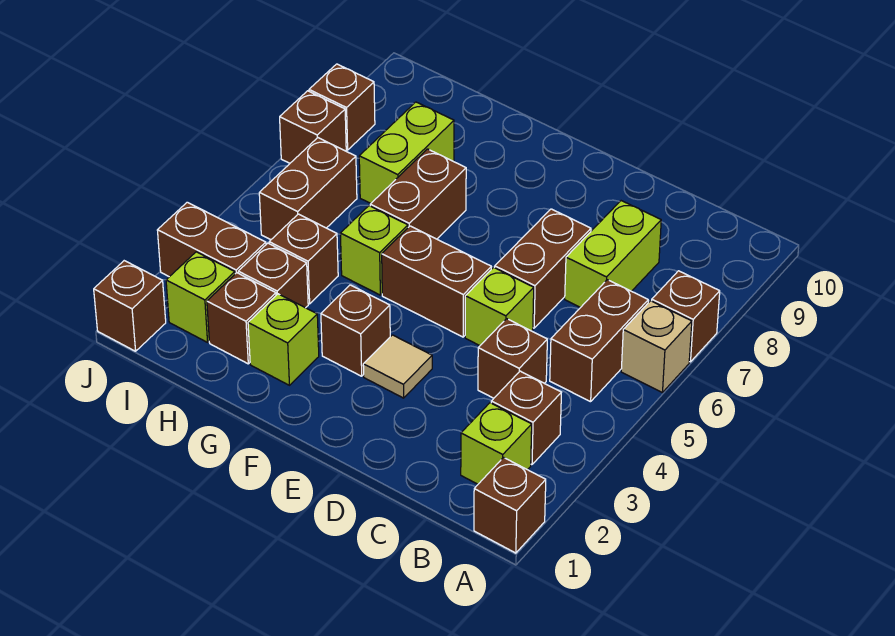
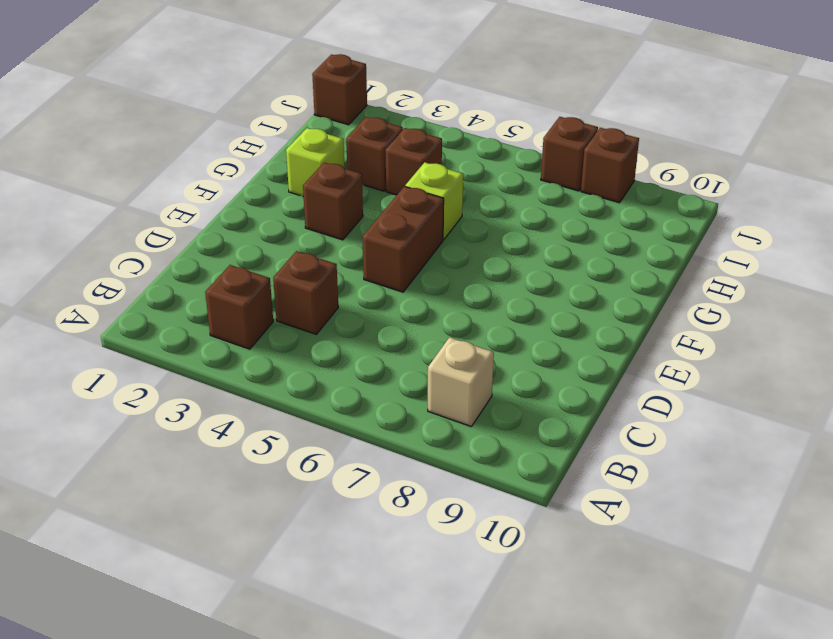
tan brick B8 level 1 -> tan brick A6 level 1
none -> brown brick A1 level 1
none -> brown brick A7 level 1
none -> lime brick B2 level 1

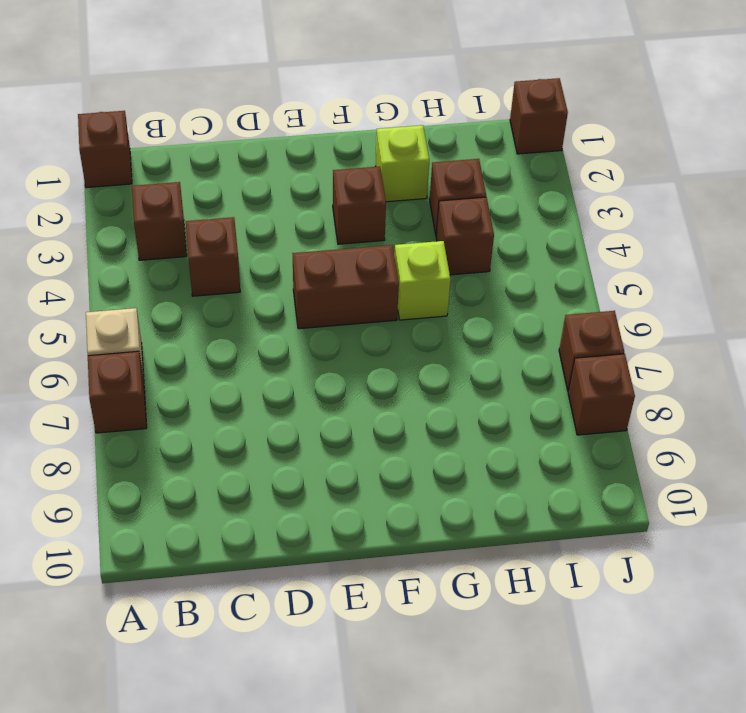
none -> lime brick B2 level 1
none -> brown brick B5:B6 level 1
none -> lime brick C7:C8 level 1

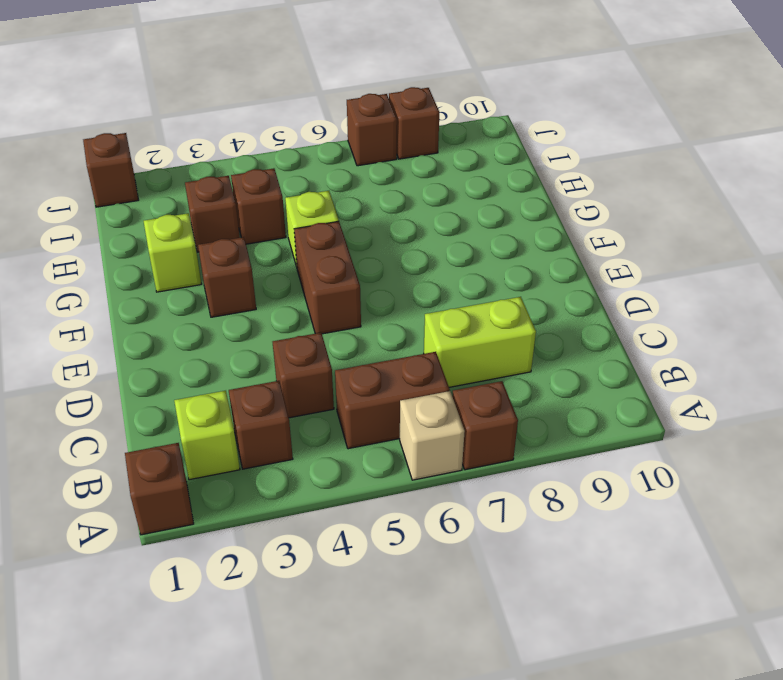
none -> lime brick D5 level 1
none -> brown brick D6:D7 level 1
none -> tan tile E3 level 1

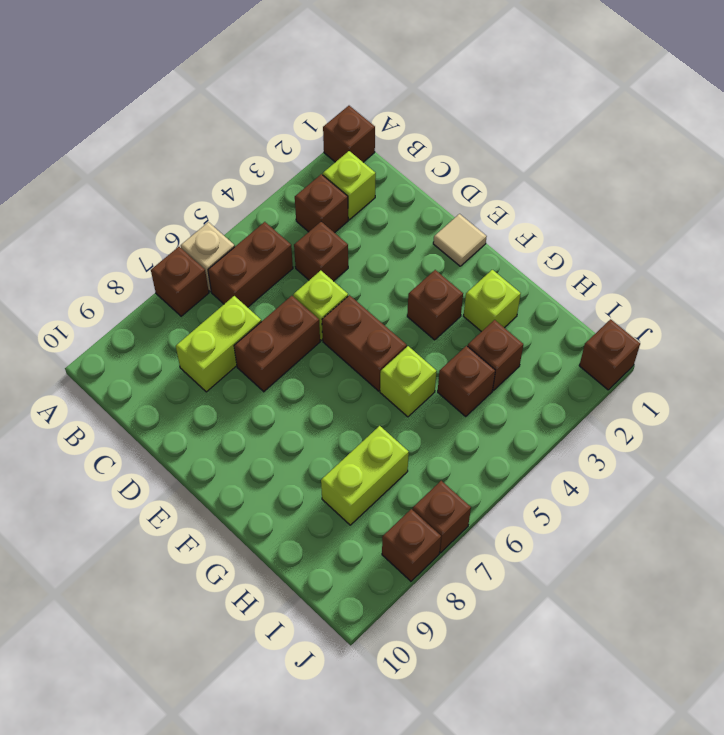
tan tile E1 level 1 -> tan tile E3 level 1
none -> brown brick G6:G7 level 1
none -> brown brick H2 level 1
none -> lime brick I2 level 1

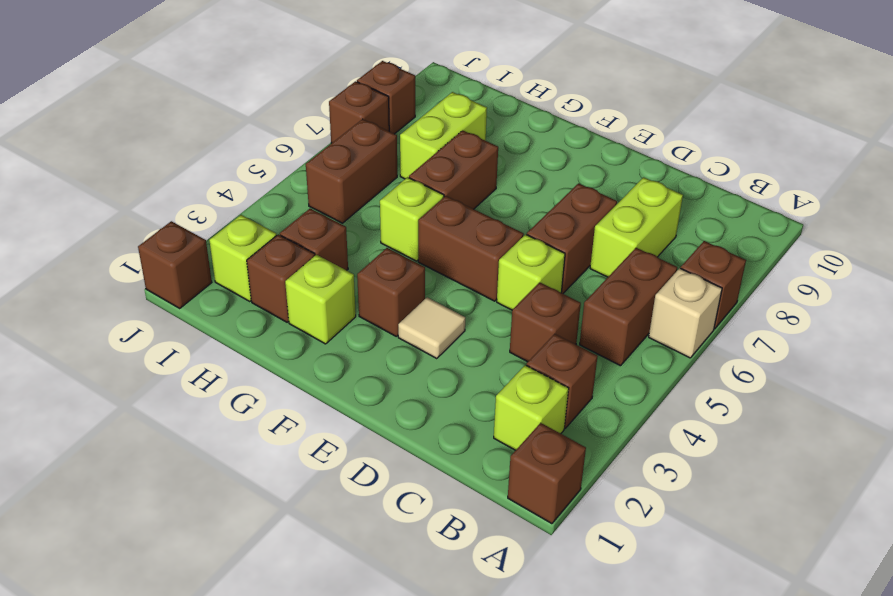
none -> brown brick H4 level 1
none -> brown brick I3:J3 level 1

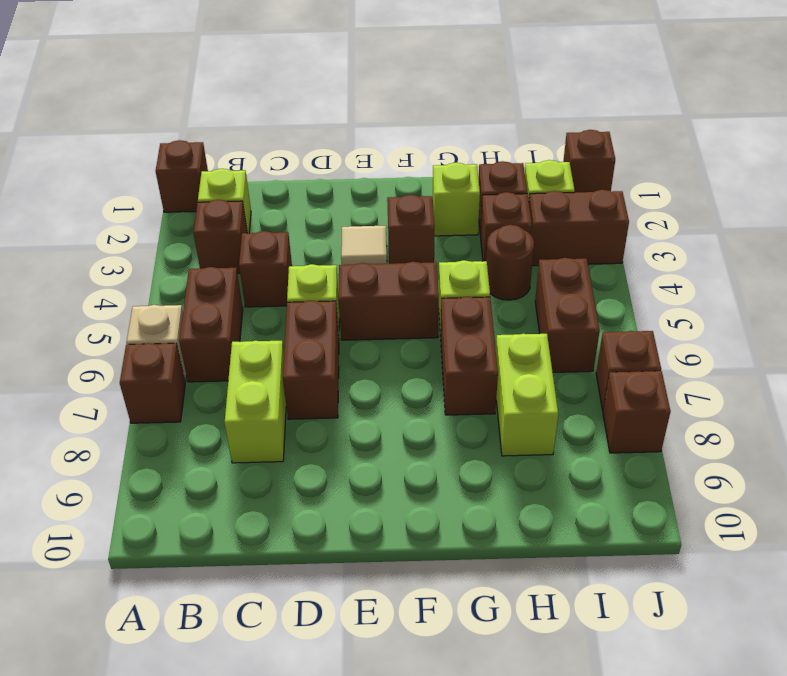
brown round brick H4 level 1 -> brown brick H4 level 1

